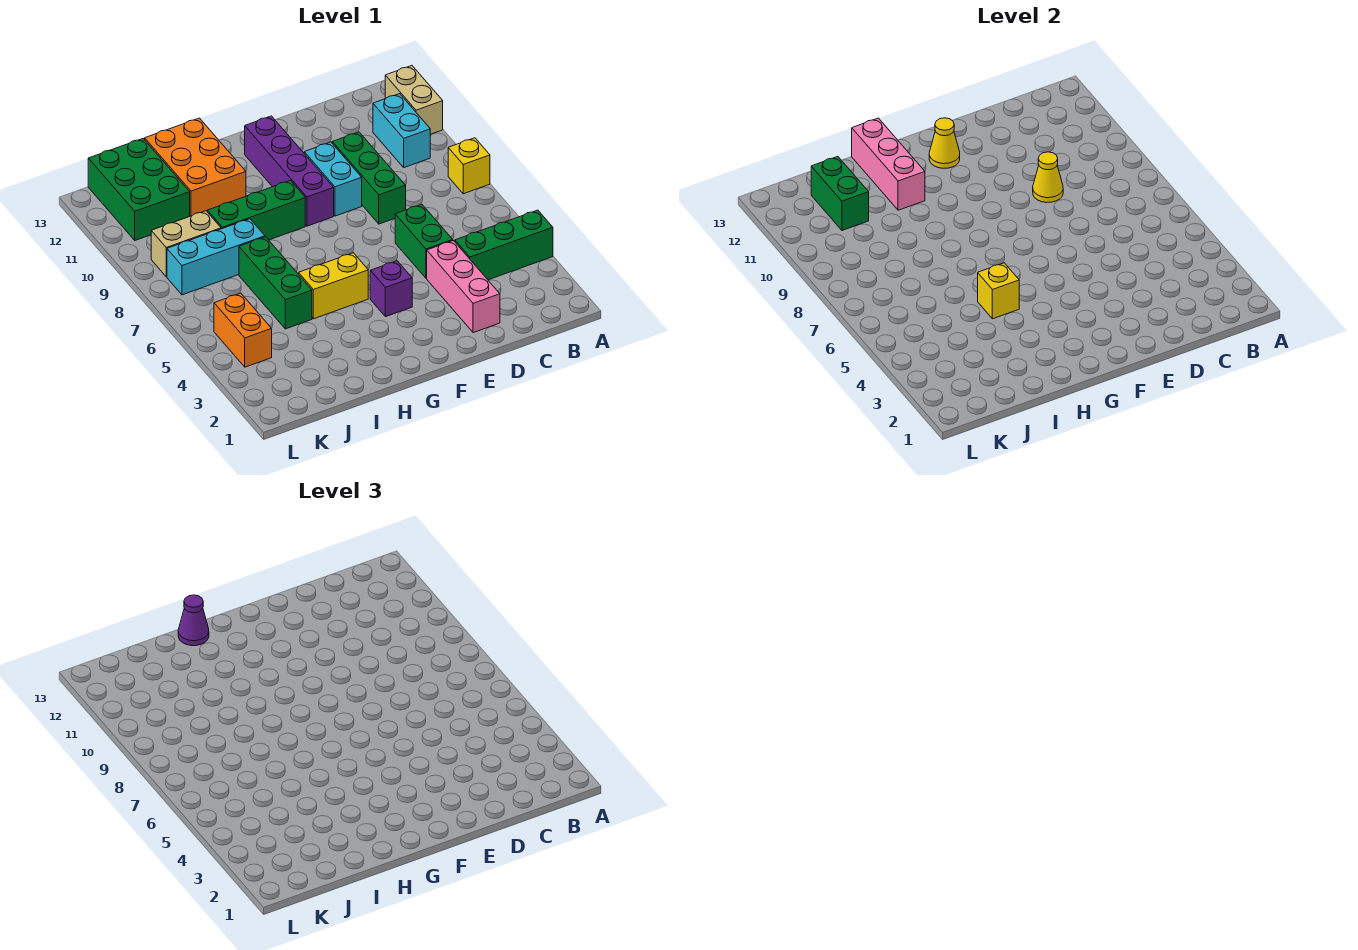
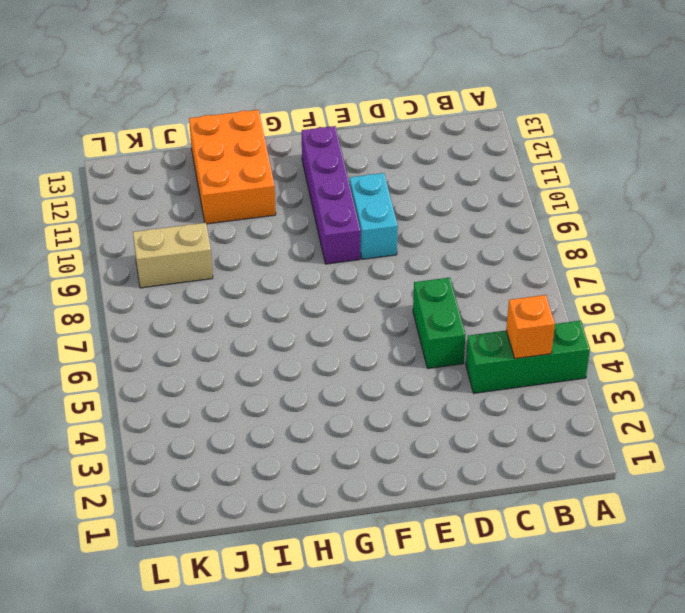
orange brick B4 level 2 -> none
none -> yellow brick A8 level 1
none -> tan brick A11:A12 level 1
none -> cyan brick B10:B11 level 1

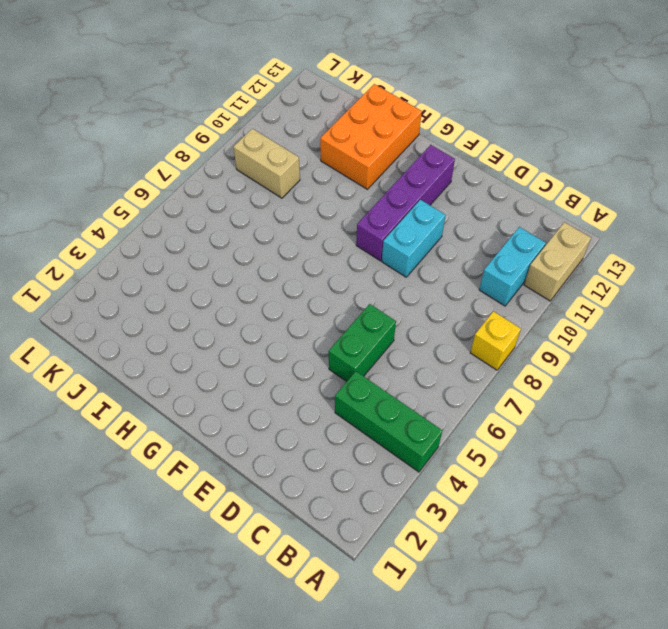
none -> pink brick D2:D4 level 1
none -> green brick D8:D10 level 1
none -> purple brick F4 level 1

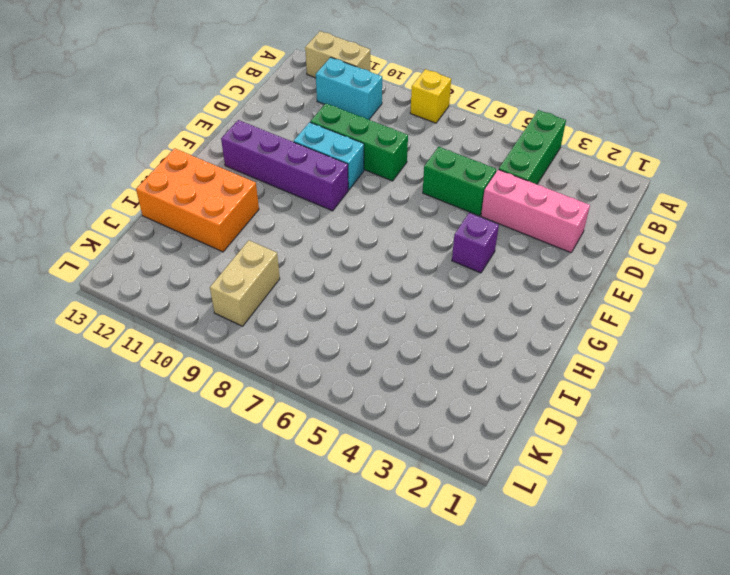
none -> yellow brick G5:H5 level 1
none -> green brick G9:I9 level 1
none -> green brick I5:I7 level 1

